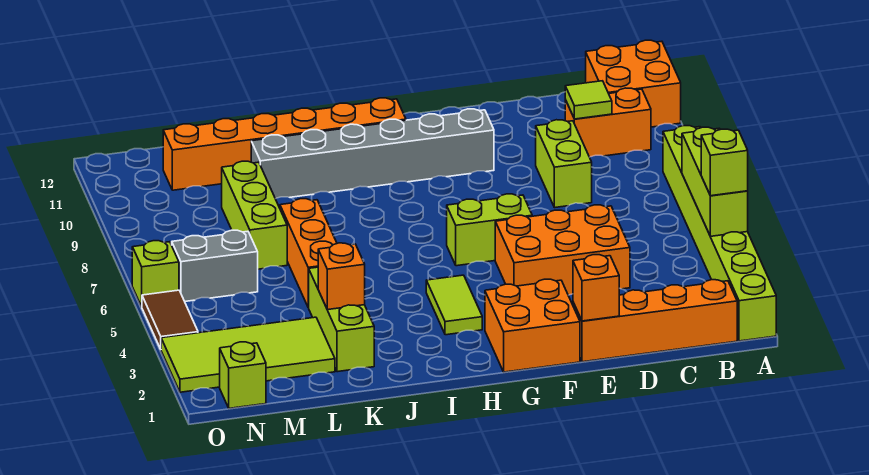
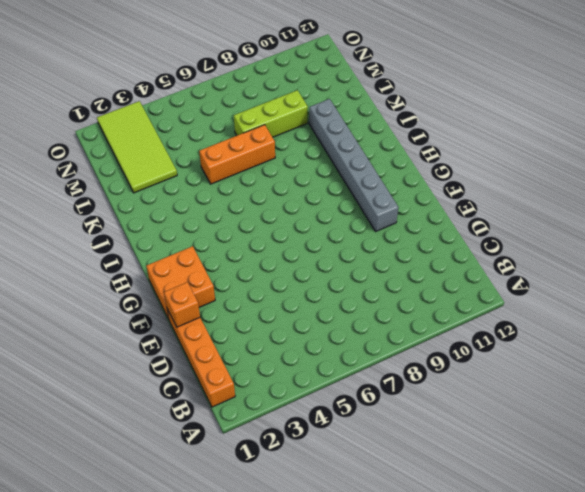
none -> lime brick A1:A8 level 1
none -> orange brick A11:B12 level 1
none -> orange brick B10:C10 level 1

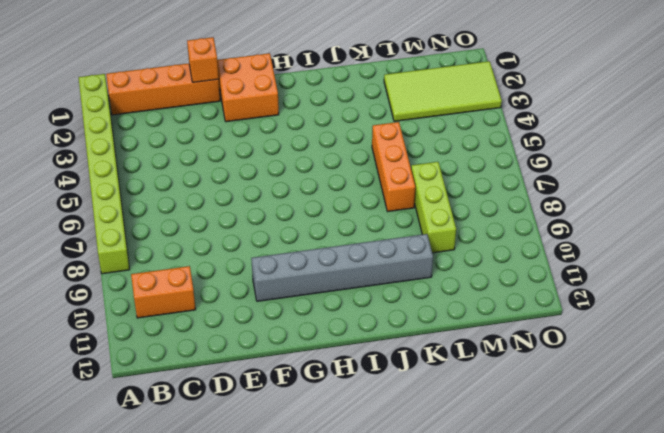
none -> orange brick A11:B12 level 1
none -> orange brick D4:F5 level 1
none -> lime brick D8:D9 level 1

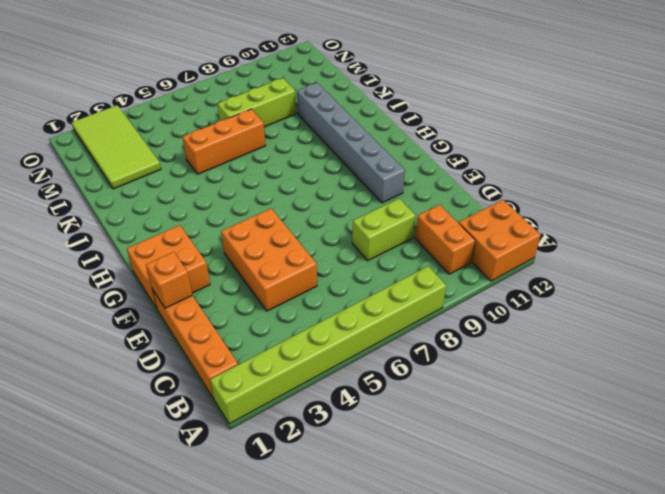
none -> lime brick F6:G6 level 1
none -> lime tile H3:H4 level 1
none -> orange brick H11:M11 level 1

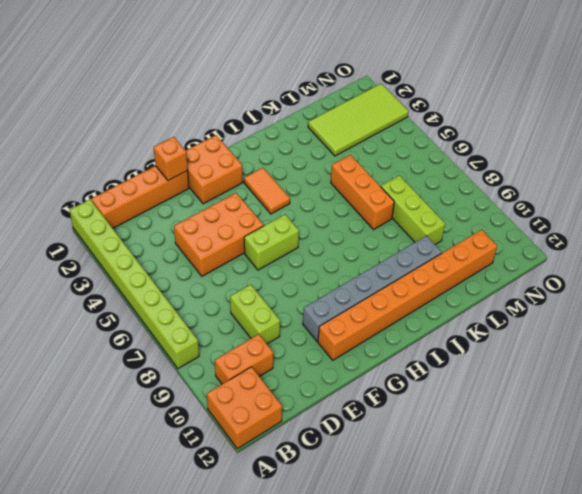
orange brick F11:M11 level 1 -> orange brick H11:M11 level 1
orange tile H3:H4 level 1 -> lime tile H3:H4 level 1
none -> lime brick K2:K4 level 1
none -> grey brick M6:N6 level 1
none -> lime brick N1 level 1

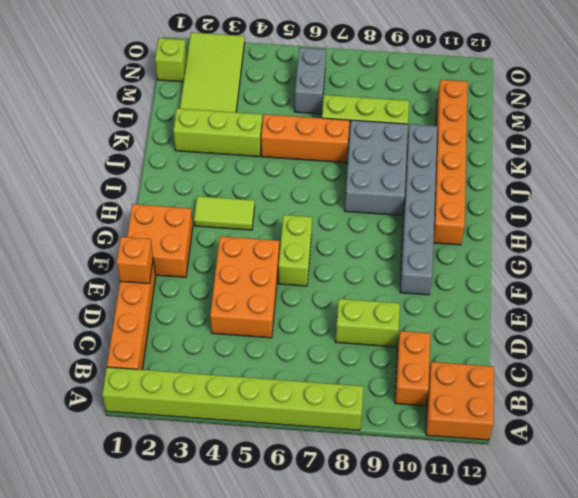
grey brick I8:K9 level 1 -> none
none -> brown tile O4:O5 level 1
none -> lime brick O6 level 1
none -> lime brick A4:A6 level 2

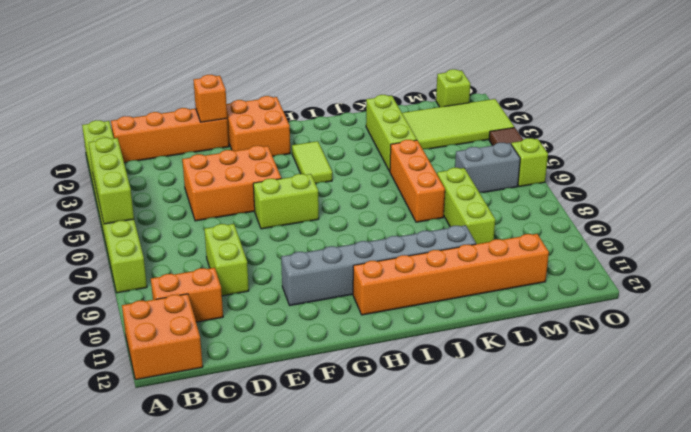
none -> lime tile C10 level 2
none -> orange brick K3 level 2
none -> lime brick A4 level 3

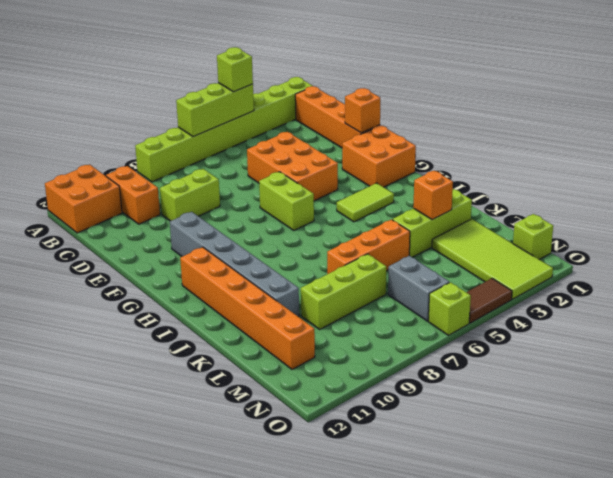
none -> lime tile C10 level 2

